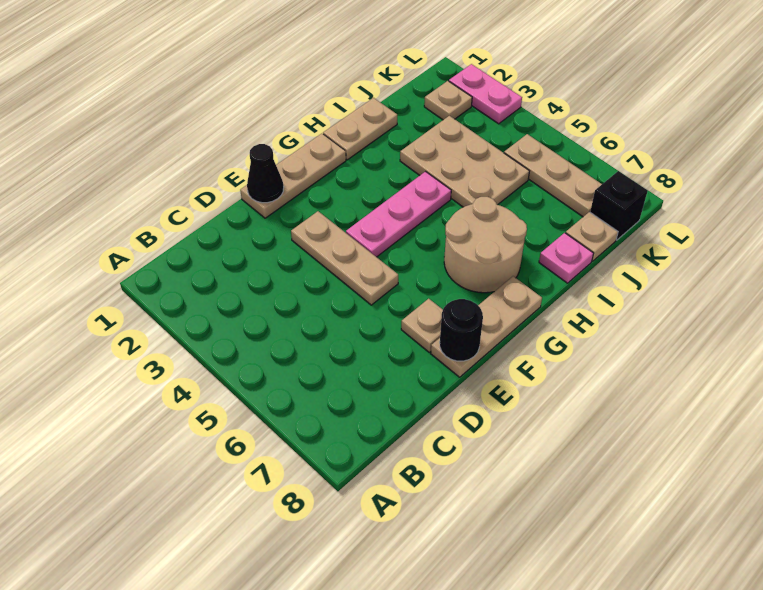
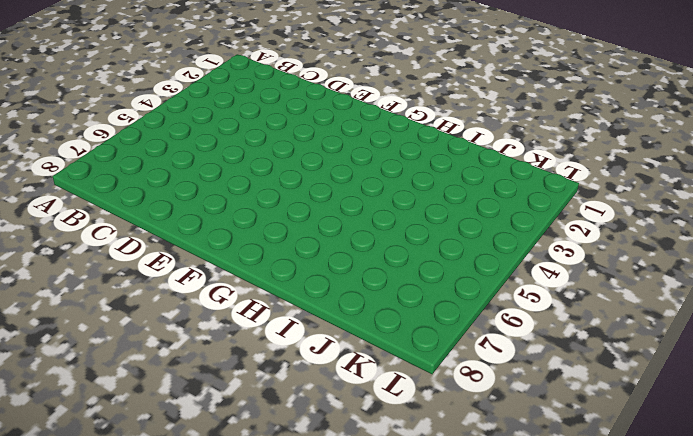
none -> tan plate E1:G1 level 1
none -> tan plate E3:E5 level 1
none -> tan plate E7 level 1

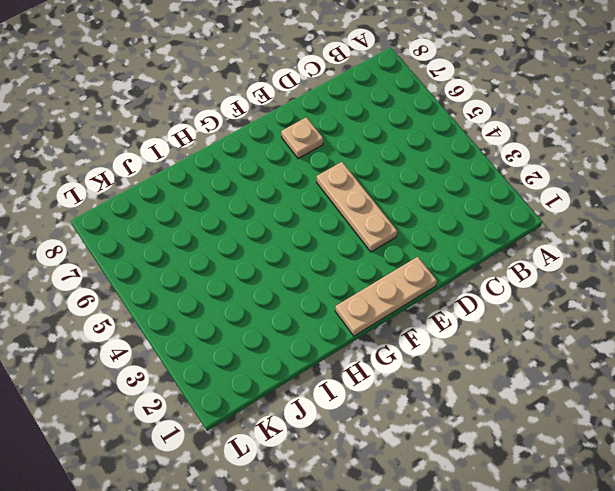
none -> tan plate E8:G8 level 1
none -> pink plate F4:H4 level 1
none -> tan round brick G6:H7 level 1

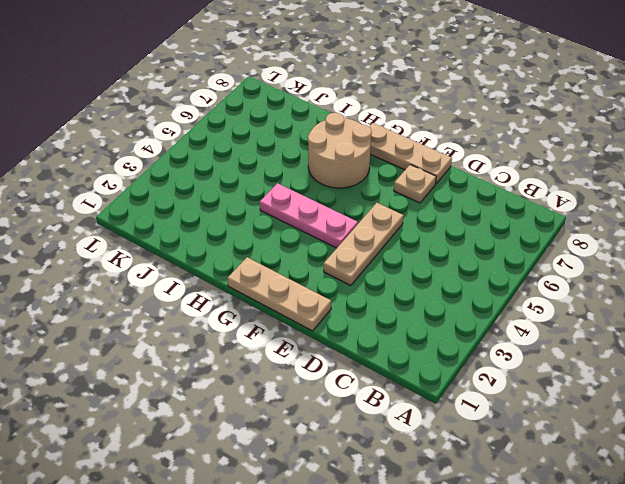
none -> tan plate H1:I1 level 1
none -> tan plate I3:J5 level 1
none -> pink plate I8 level 1

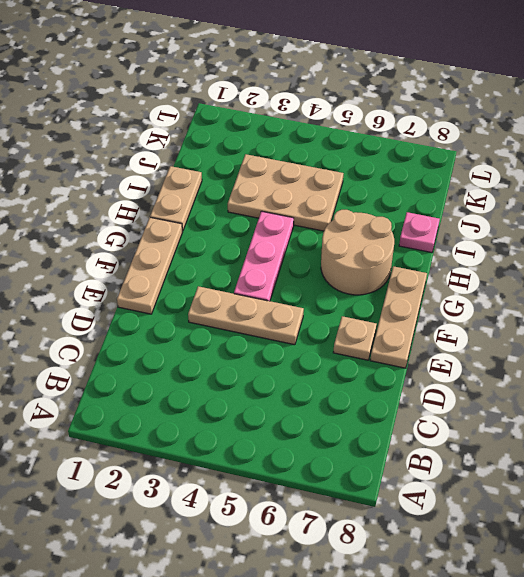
none -> tan plate J8 level 1
none -> tan plate K2 level 1
none -> tan plate K5:K7 level 1

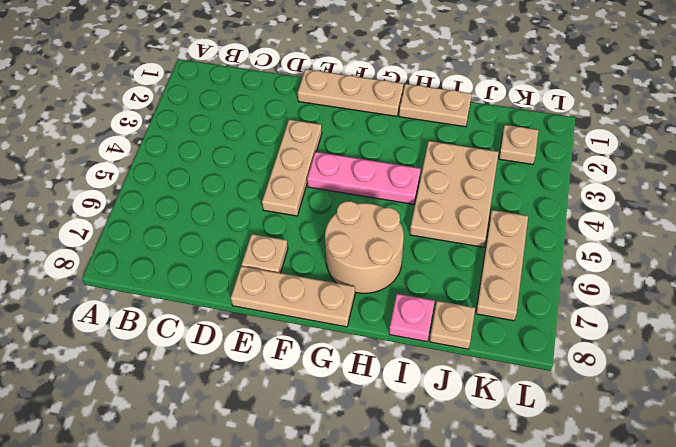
none -> black brick K8 level 1
none -> pink plate L2:L3 level 1
none -> black cone E1 level 2

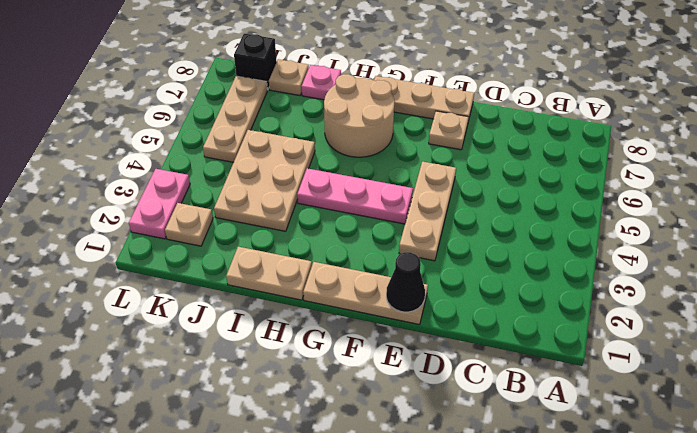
none -> black round brick E8 level 2

